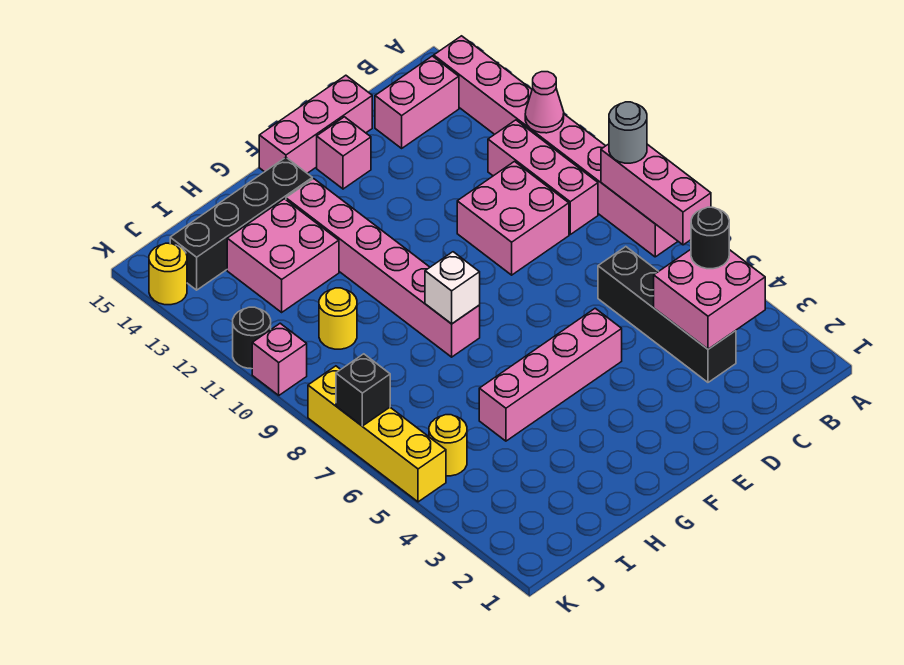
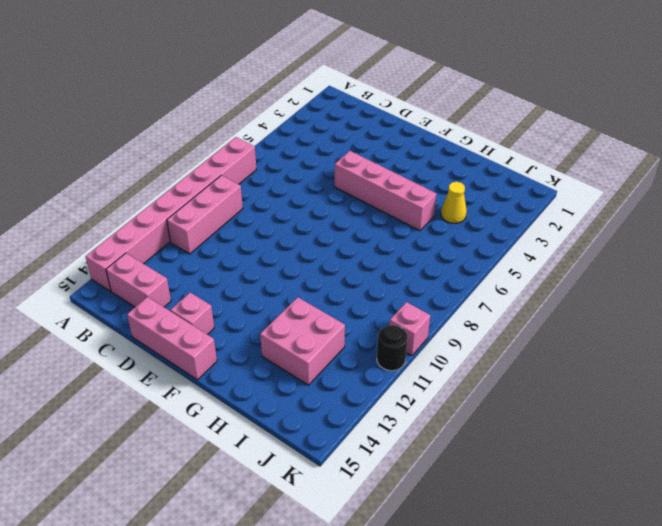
yellow cone I4 level 1 -> none
none -> black brick C3:C6 level 1
none -> pink brick C9:D10 level 1
none -> pink brick G8:G13 level 1

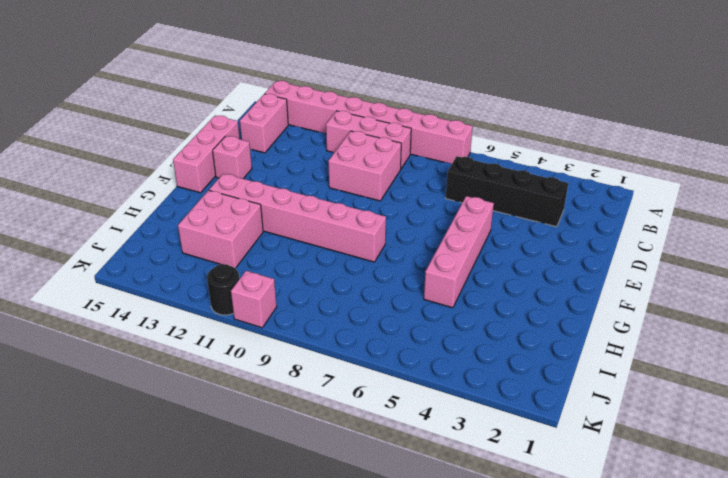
none -> black brick G14:J14 level 1
none -> yellow round brick I10 level 1
none -> yellow round brick J5 level 1

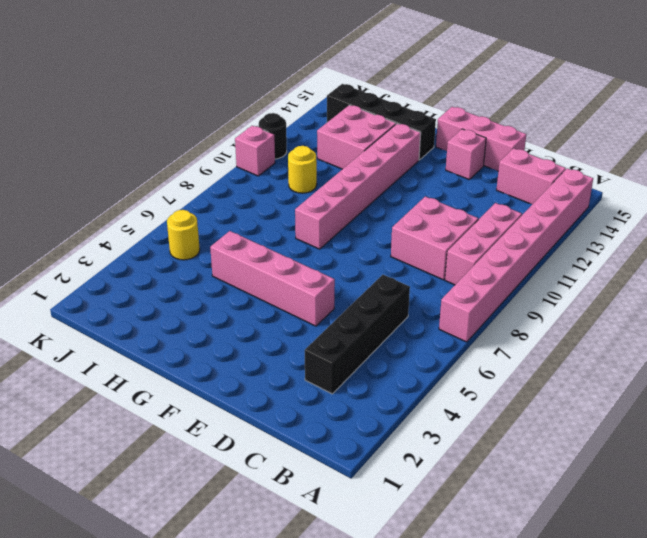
none -> yellow brick K5:K8 level 1
none -> yellow round brick K14 level 1
none -> pink brick A6:A8 level 2

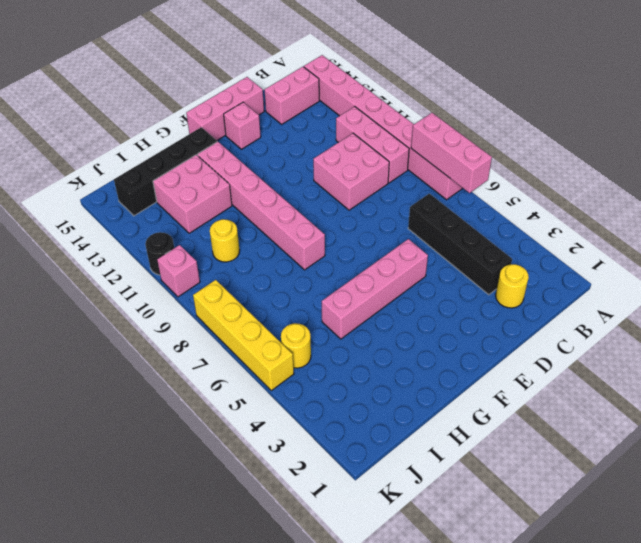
yellow round brick C2 level 1 -> yellow round brick K14 level 1
none -> pink cone A11 level 2
none -> pink brick B3:C4 level 2
none -> white brick G8 level 2

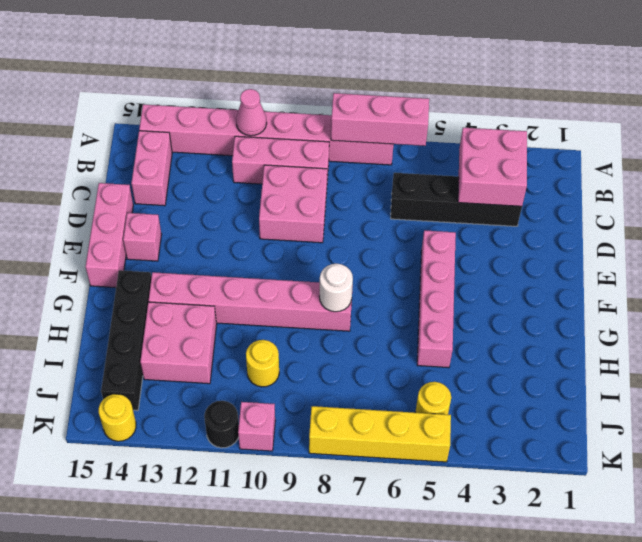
white round brick G8 level 2 -> white brick G8 level 2
none -> black brick K7 level 2
none -> grey round brick A8 level 3
none -> black round brick B4 level 3

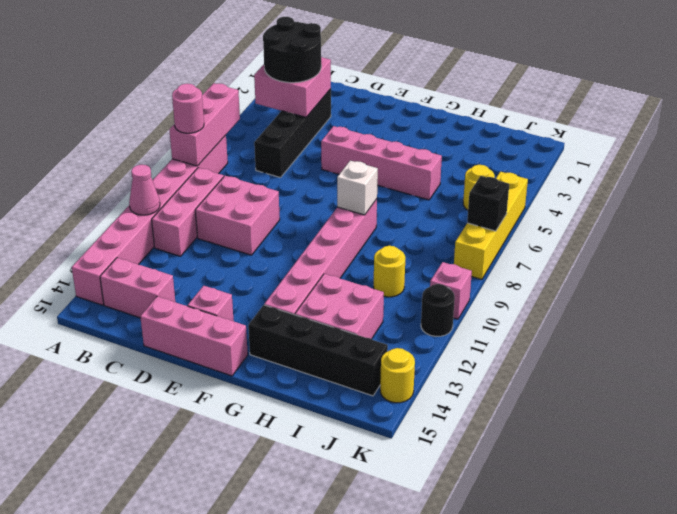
pink round brick A8 level 3 -> grey round brick A8 level 3
black round brick B3:C4 level 3 -> black round brick B4 level 3

